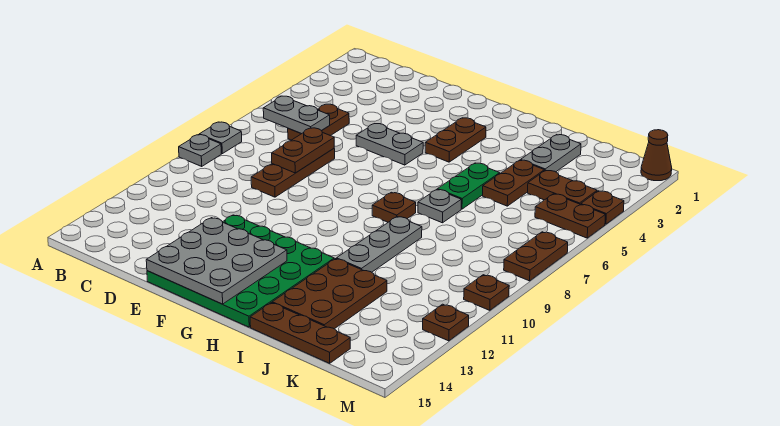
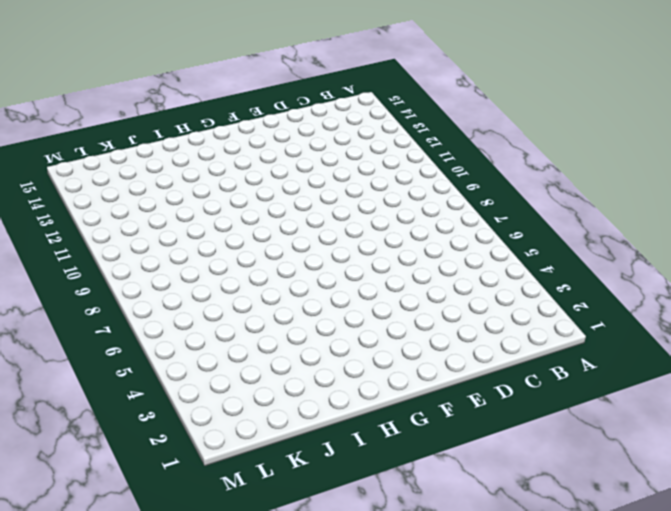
none -> grey plate A8 level 1
none -> grey plate A9 level 1
none -> brown plate C5:C6 level 1

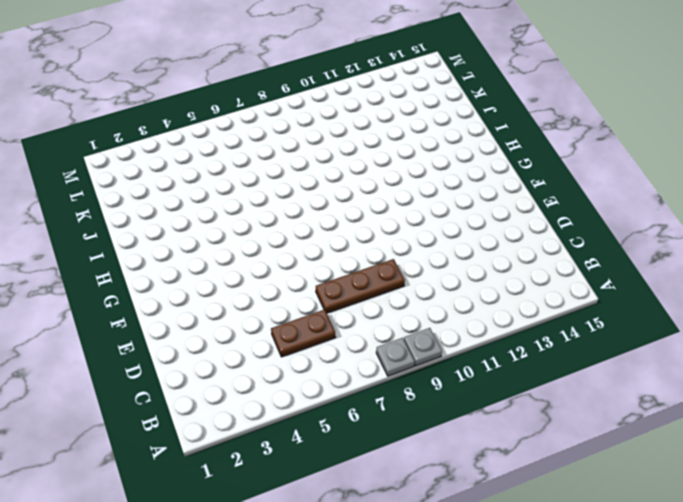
none -> grey plate E5:F5 level 1
none -> green plate E12:H15 level 1
none -> brown plate G3:G4 level 1

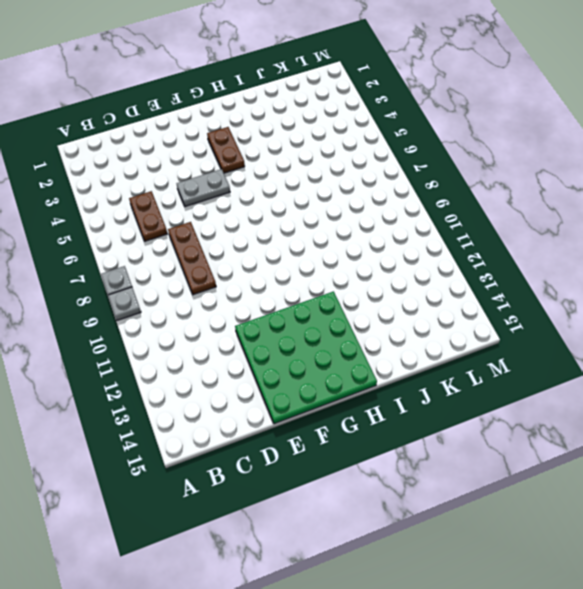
none -> brown plate H8 level 1
none -> green plate I5:I6 level 1
none -> grey plate I7 level 1

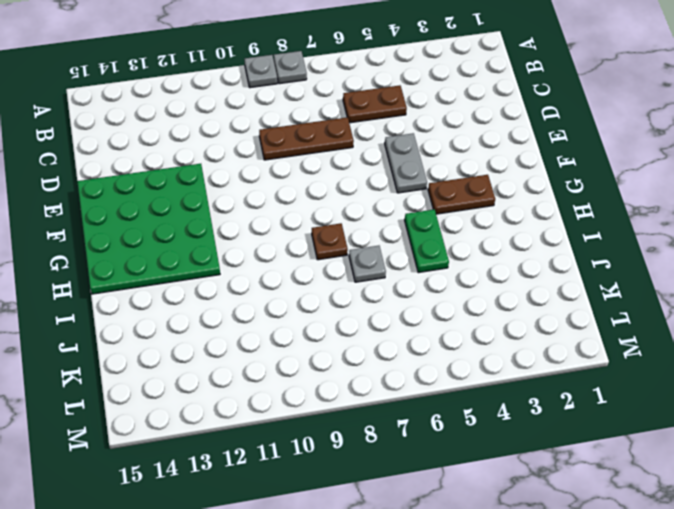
green plate H5:I5 level 1 -> green plate I5:I6 level 1
none -> grey plate I9:I11 level 1
none -> brown plate I12:J14 level 1
none -> brown plate I15:K15 level 1

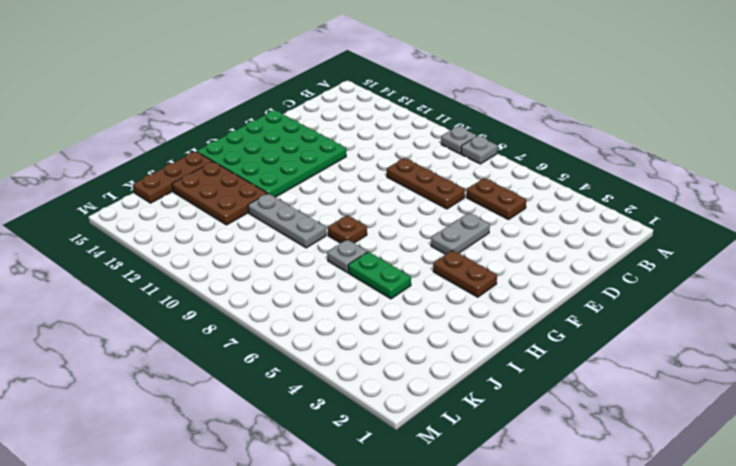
none -> grey plate J2:J3 level 1
none -> brown plate J4:J5 level 1
none -> brown plate K4:L4 level 1

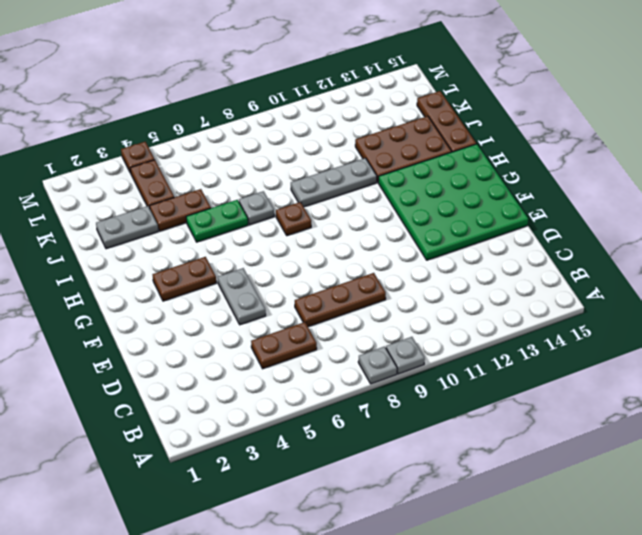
none -> brown plate L5:M5 level 1
none -> brown cone M1 level 1
none -> brown plate M7:M8 level 1

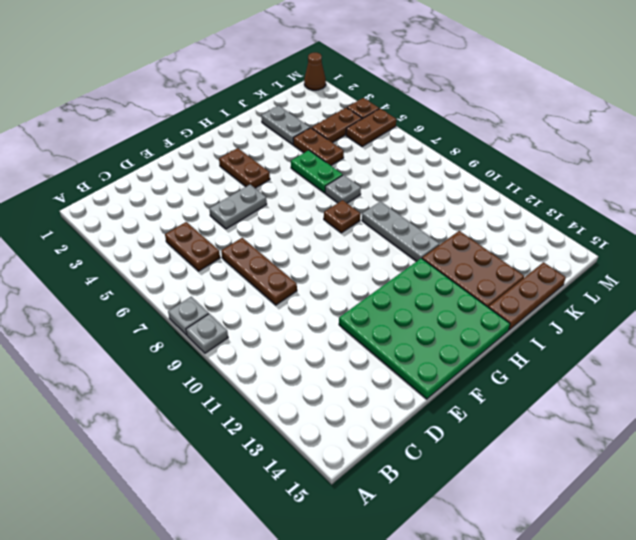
none -> brown plate M7:M8 level 1
none -> brown plate M10 level 1
none -> brown plate M12 level 1

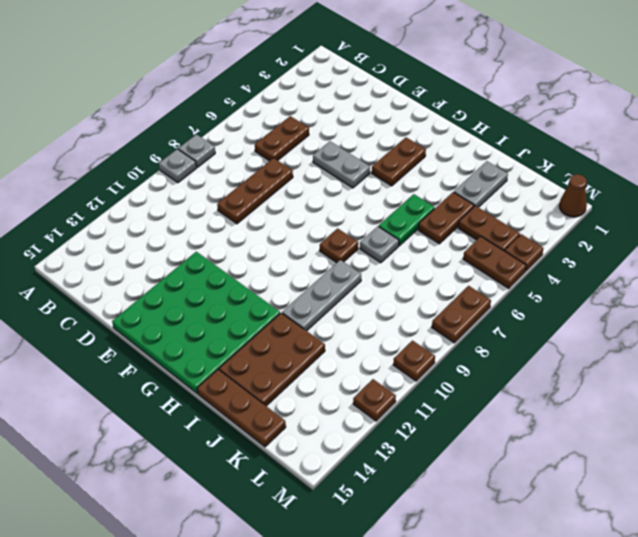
none -> grey plate B6:C6 level 2
none -> brown plate D7:D8 level 2
none -> grey plate E13:G15 level 2

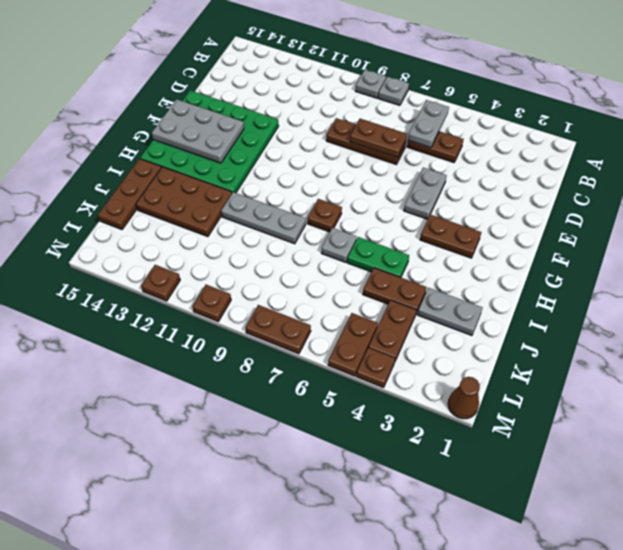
grey plate F13:G15 level 2 -> grey plate E13:G15 level 2

